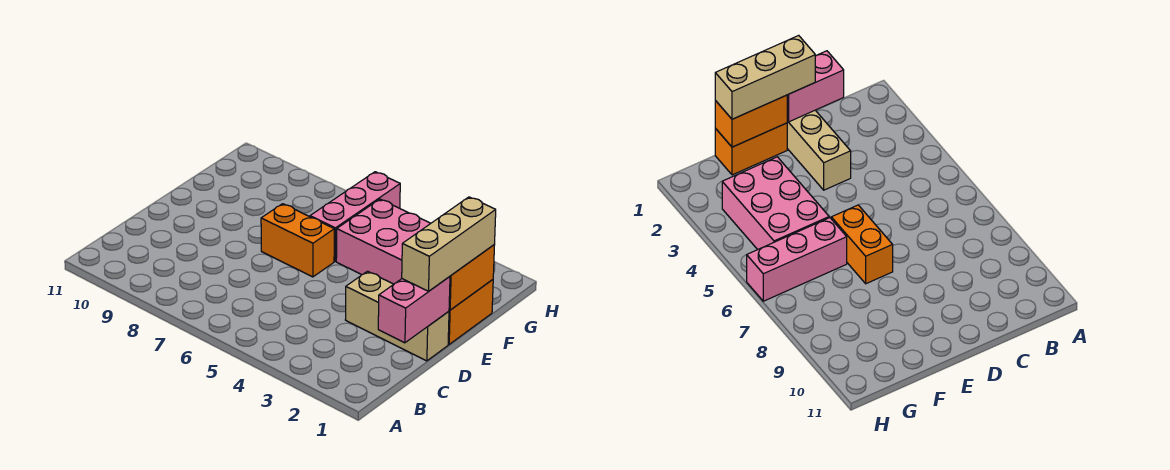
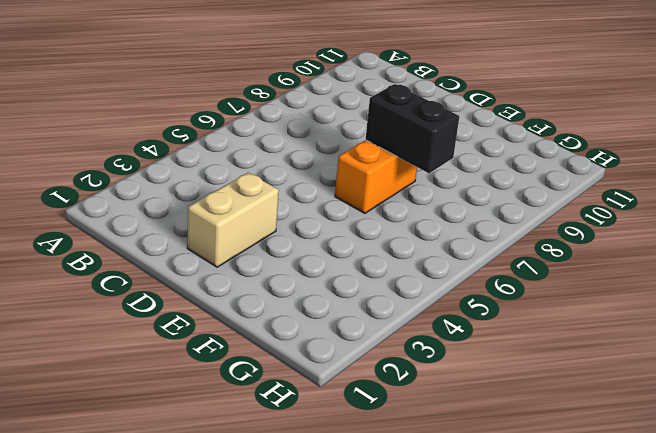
tan brick D2:D3 level 1 -> tan brick D1:D3 level 1
black brick E7:F7 level 2 -> none
none -> orange brick E1:F1 level 1
none -> pink brick F3:G5 level 1

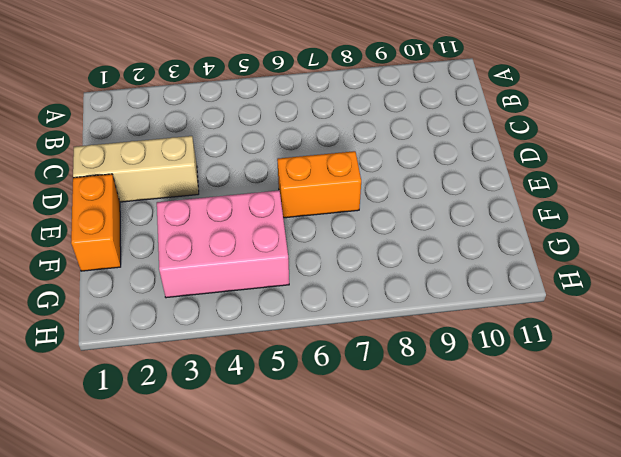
none -> pink brick F6:H6 level 1
none -> pink brick C1:D1 level 2

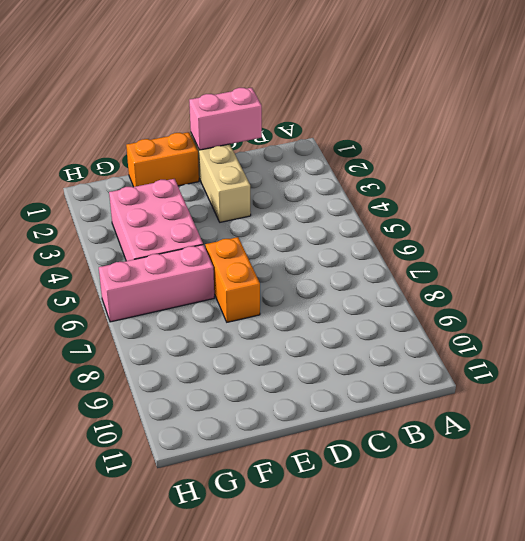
none -> orange brick E1:F1 level 2
none -> tan brick D1:F1 level 3

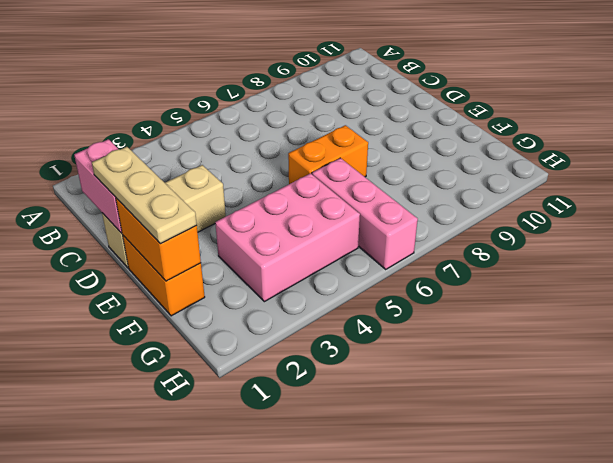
tan plate D1:F1 level 3 -> tan brick D1:F1 level 3

